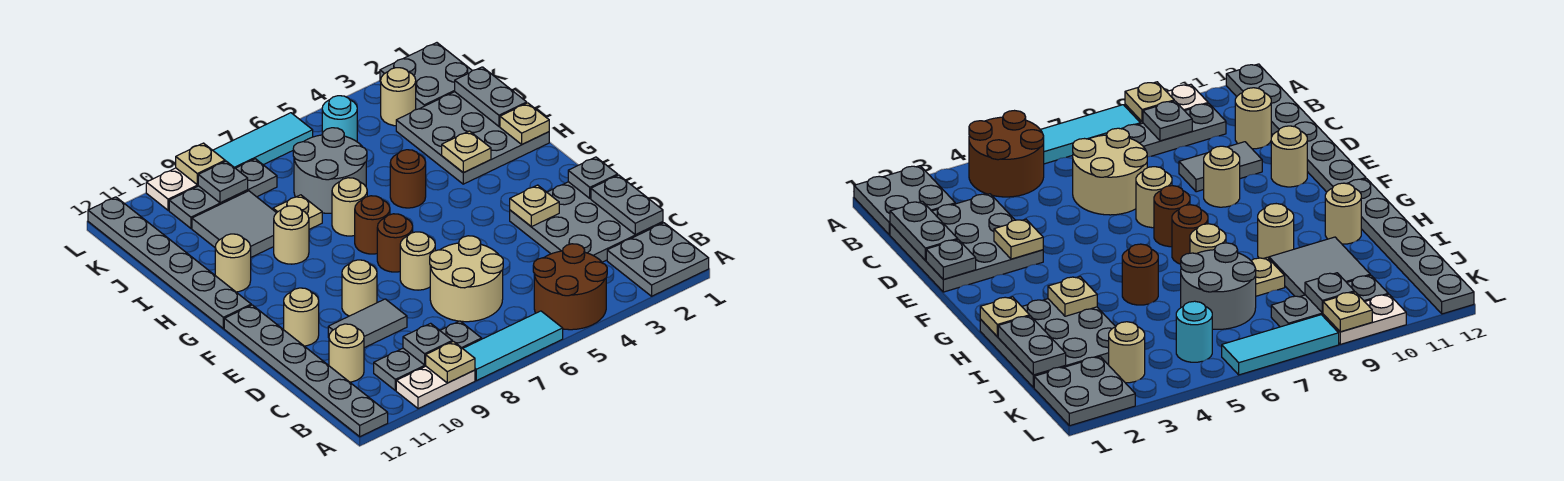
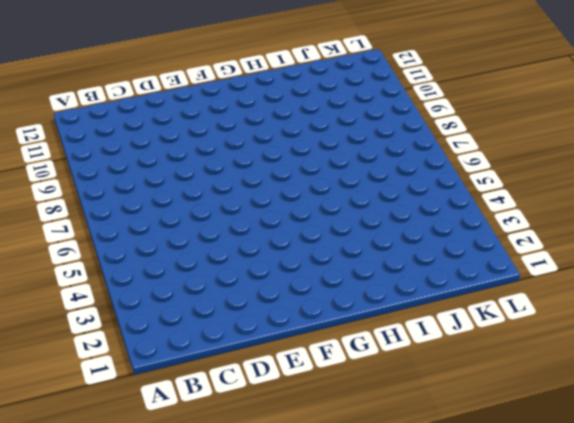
none -> grey plate A1:B2 level 1
none -> brown round brick A4:B5 level 1
none -> cyan tile A6:A8 level 1
none -> white plate A9:A10 level 1

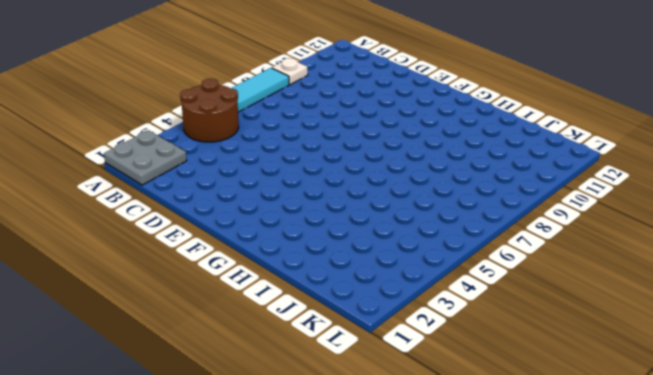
white plate A9 level 1 -> white plate A9:A10 level 1
none -> grey plate A12:F12 level 1
none -> grey plate B8:B10 level 1
none -> grey plate C1:E3 level 1
none -> tan round brick C6:D7 level 1

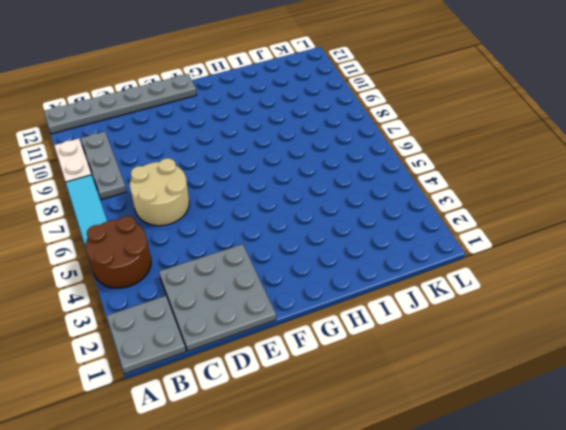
none -> tan round brick C11 level 1
none -> grey tile D9:D10 level 1
none -> tan round brick E7 level 1
none -> tan round brick E9 level 1

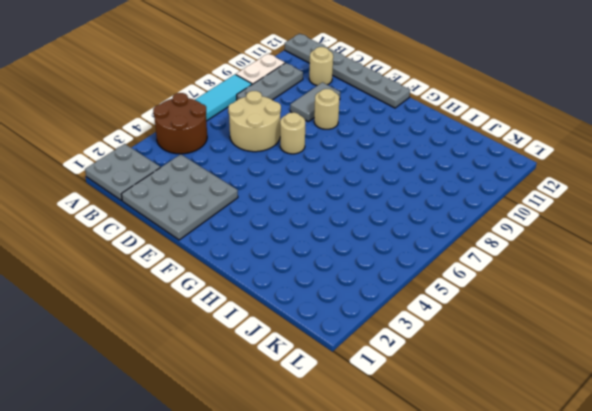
none -> tan round brick E11 level 1
none -> brown round brick F7 level 1
none -> brown round brick G7 level 1
none -> grey plate G12:L12 level 1

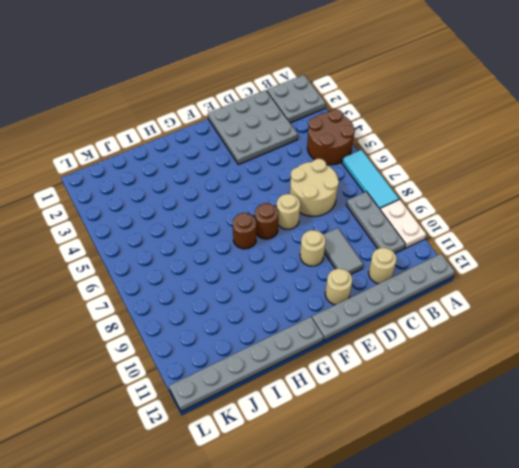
none -> grey plate H1:J3 level 1
none -> brown round brick H5 level 1
none -> tan round brick H7 level 1
none -> tan round brick H9 level 1

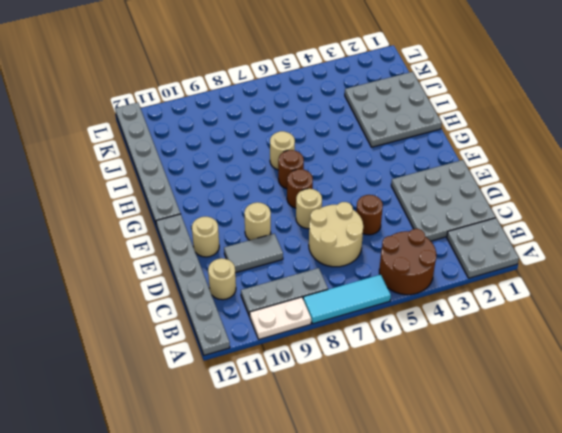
brown round brick D5 level 1 -> brown round brick H5 level 1
none -> tan round brick H9 level 1
none -> tan round brick H11 level 1
none -> grey round brick I6:J7 level 1
none -> tan plate I8 level 1

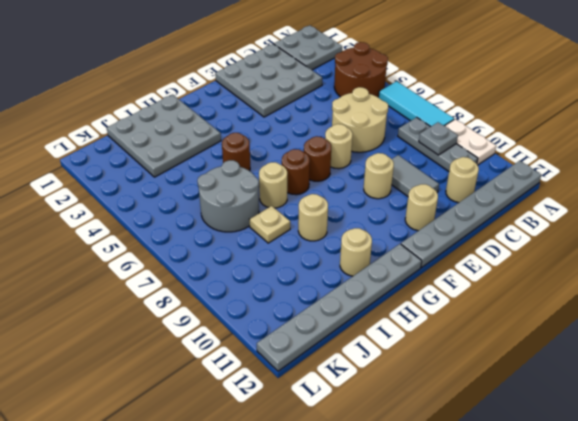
none -> grey tile I9:J10 level 1
none -> grey plate K1:L2 level 1
none -> tan round brick K3 level 1
none -> cyan round brick K5 level 1

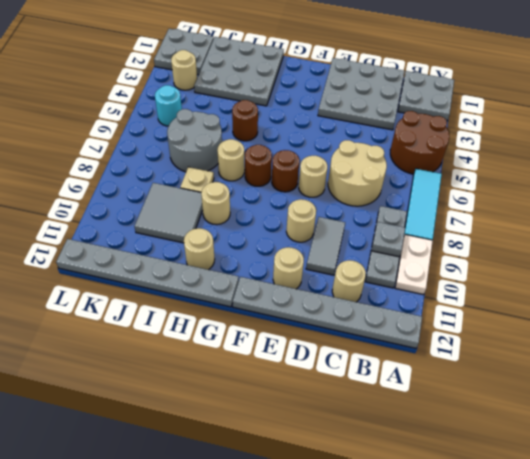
none -> grey plate K8:K10 level 1
none -> cyan tile L6:L8 level 1
none -> white plate L9:L10 level 1
none -> tan plate A9 level 2

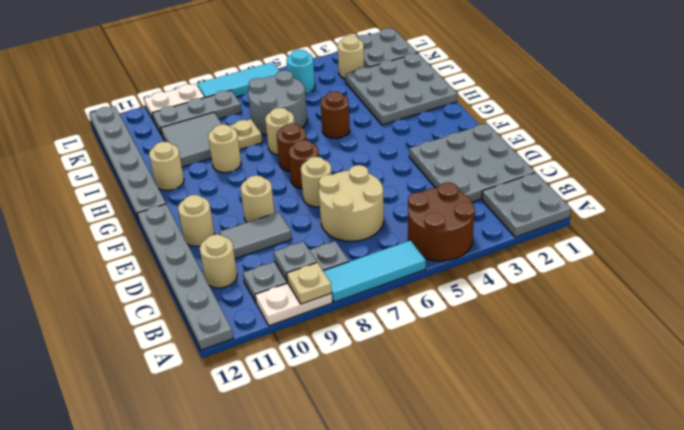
none -> grey plate C1:D1 level 2
none -> grey plate E1 level 2
none -> tan plate E3 level 2
none -> tan plate H1 level 2

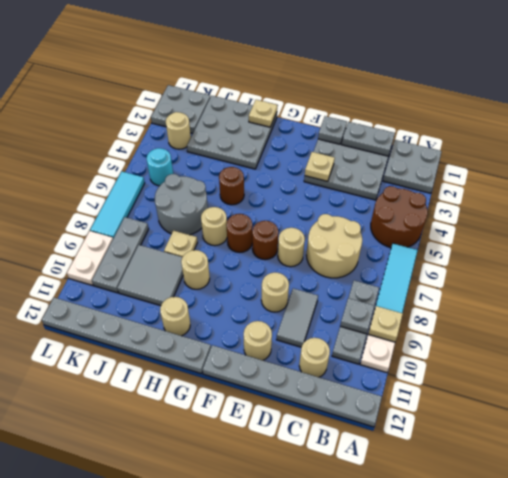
none -> tan plate H3 level 2
none -> grey plate I1:J1 level 2
none -> grey plate K9 level 2
none -> tan plate L9 level 2

